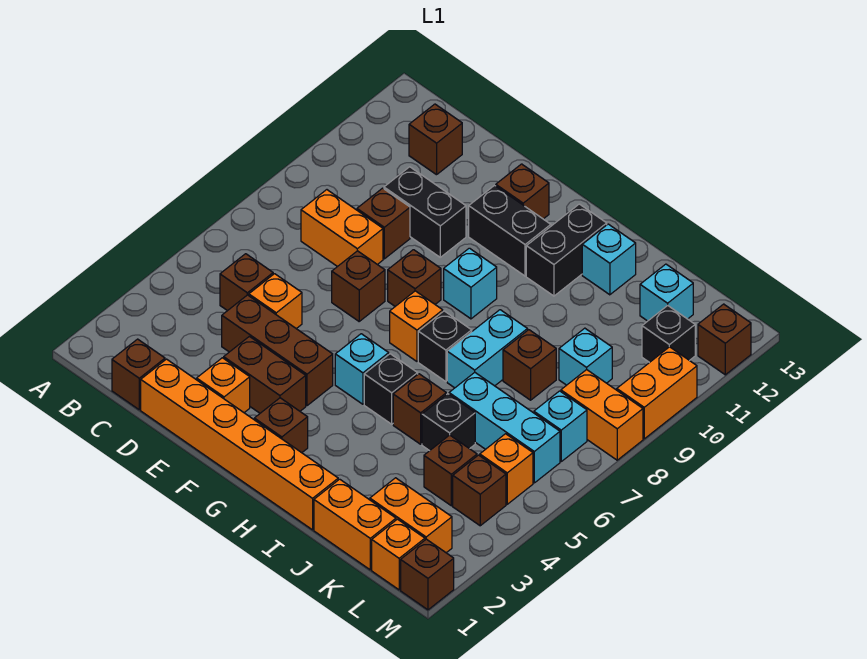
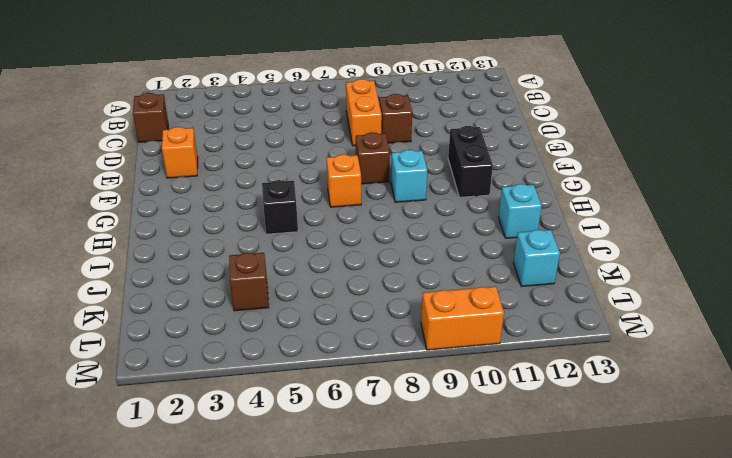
none -> brown brick C5 level 1
none -> brown brick C12 level 1
none -> orange brick D1:I1 level 1
none -> brown brick D4:F4 level 1

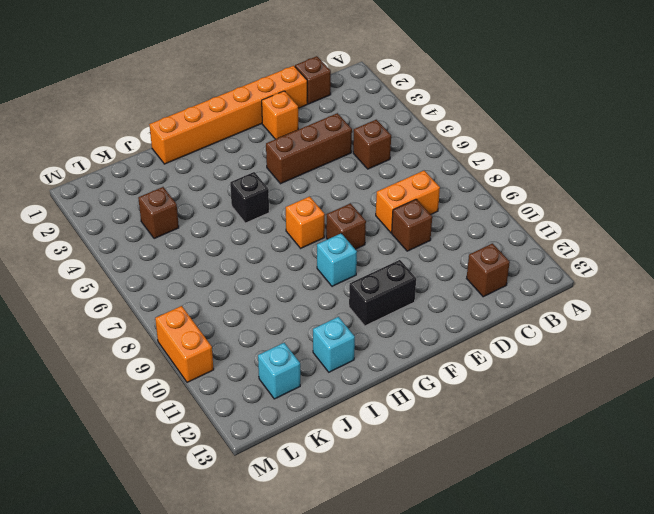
none -> orange brick D5 level 1
none -> black brick D10:E10 level 1
none -> brown brick E3:F3 level 1
none -> brown brick E7 level 1

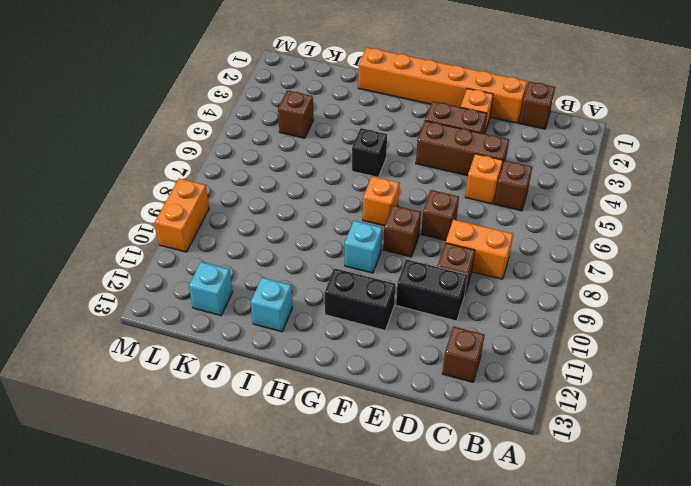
none -> brown brick F12 level 1
none -> brown brick G2 level 1
none -> cyan brick G5 level 1
none -> black brick H7 level 1

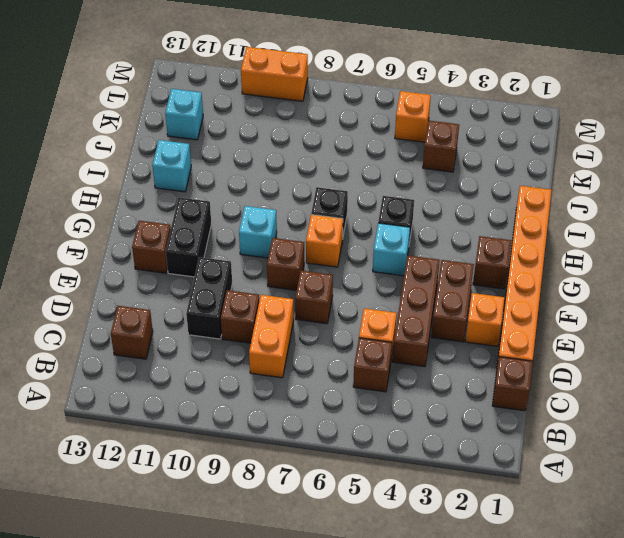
none -> black brick H11:H12 level 1
none -> brown brick I5 level 1
none -> cyan brick I7:I8 level 1
none -> orange brick J1:K1 level 1

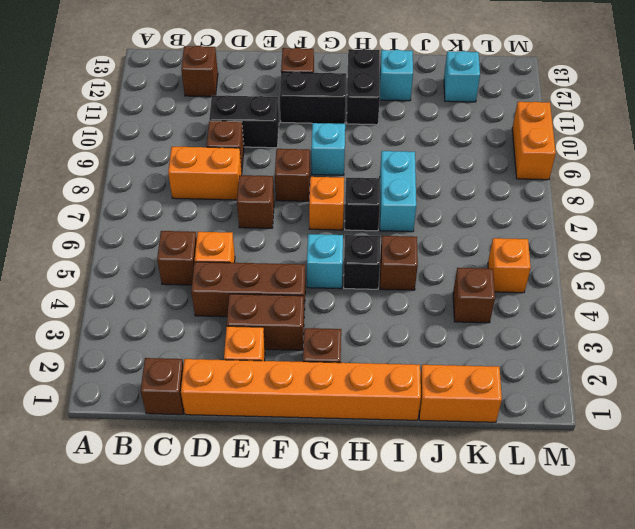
none -> black brick J5 level 1
none -> cyan brick J6:L6 level 1
none -> brown brick J8 level 1
none -> orange brick K2:L2 level 1

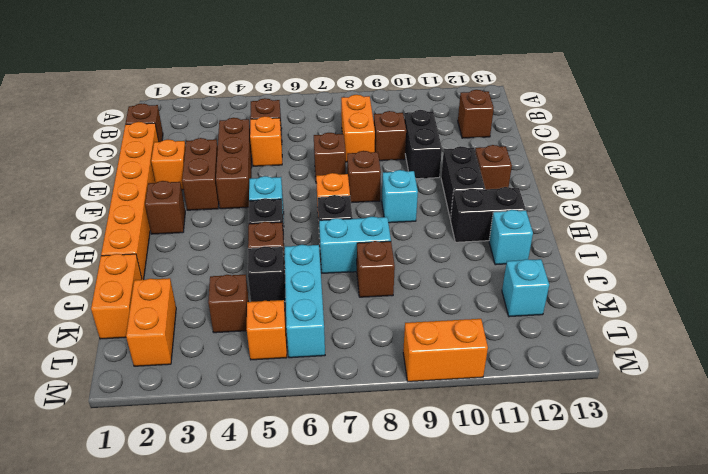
none -> cyan brick K9 level 1
none -> orange brick L1 level 1
none -> brown brick L4 level 1
none -> cyan brick L7 level 1

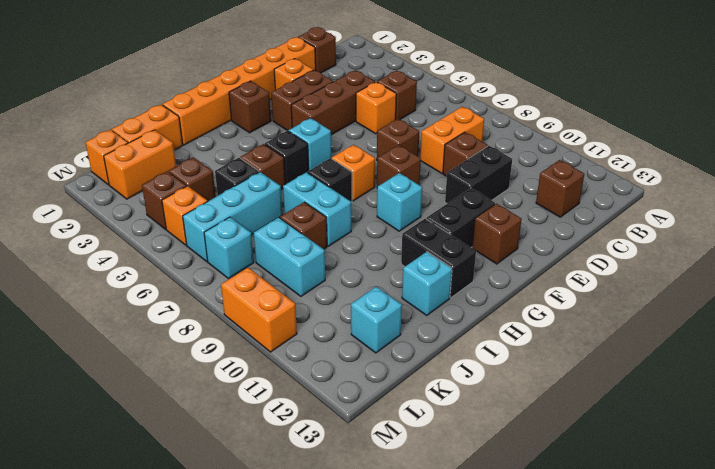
cyan brick K8:K9 level 1 -> cyan brick K9 level 1
none -> orange brick L8:M8 level 1
none -> black brick L11 level 1
none -> brown brick M1 level 1
none -> brown brick M12 level 1

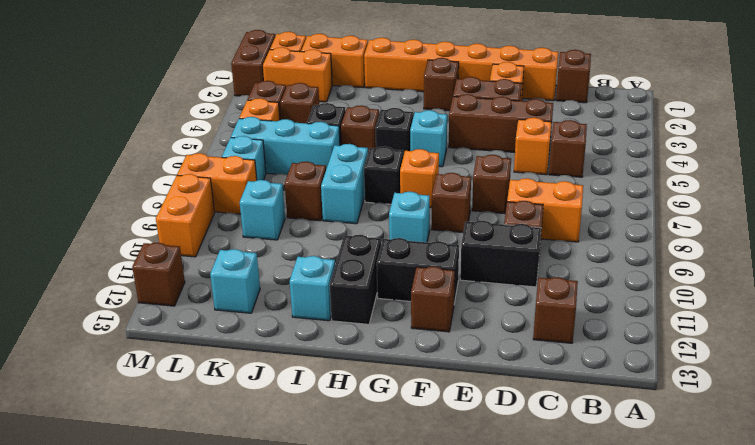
brown brick M1:M2 level 1 -> brown brick M1 level 1
none -> black brick L11 level 1

